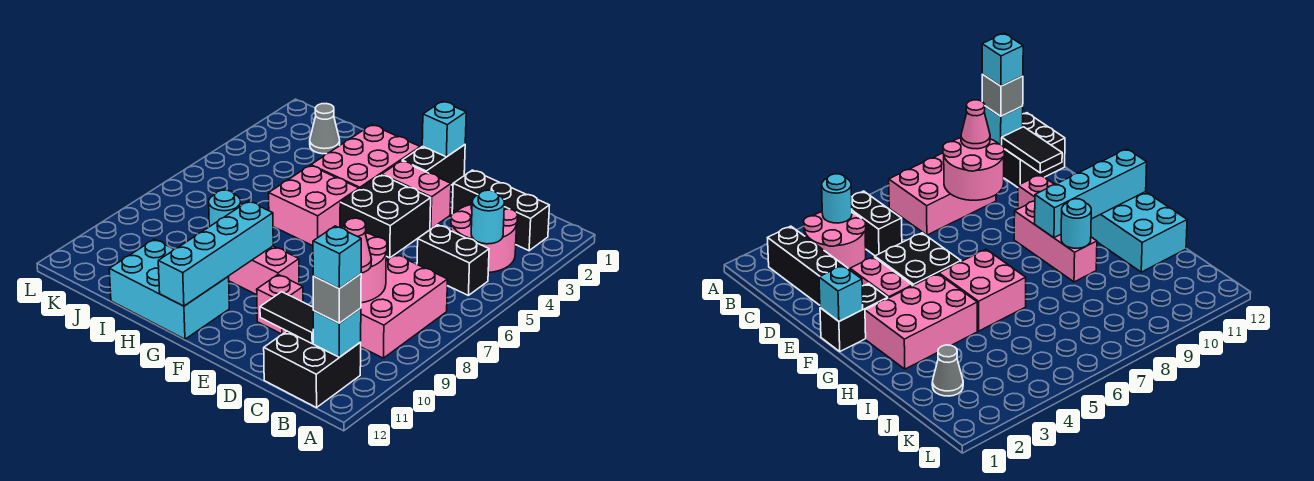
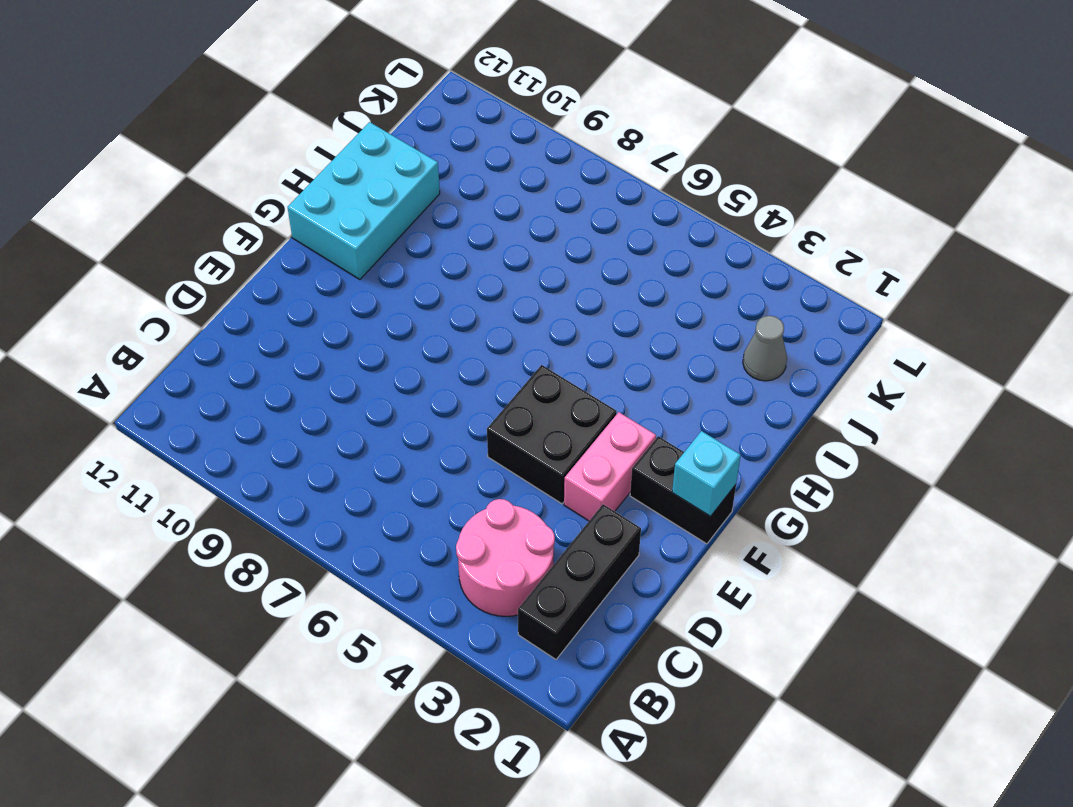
none -> black brick B5:C5 level 1
none -> pink brick B7:C9 level 1
none -> black brick B11:C12 level 1

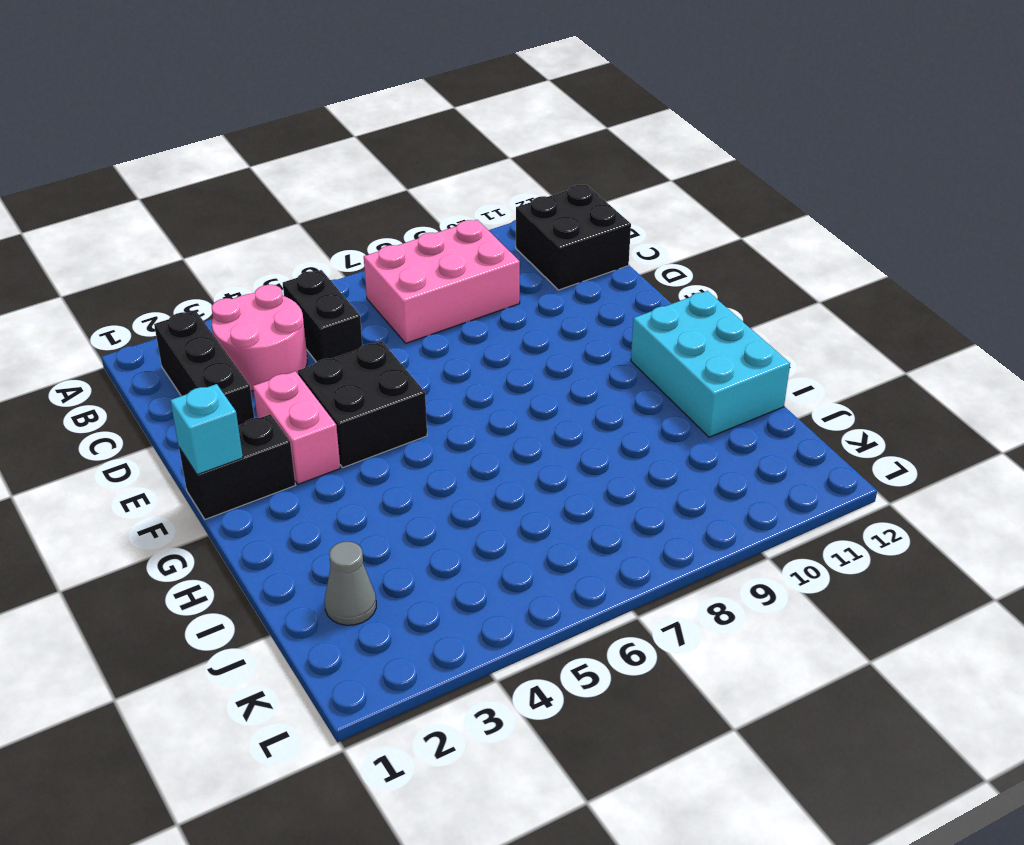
none -> pink brick E10 level 1
none -> pink brick F9:H9 level 1
none -> pink brick G2:H4 level 1

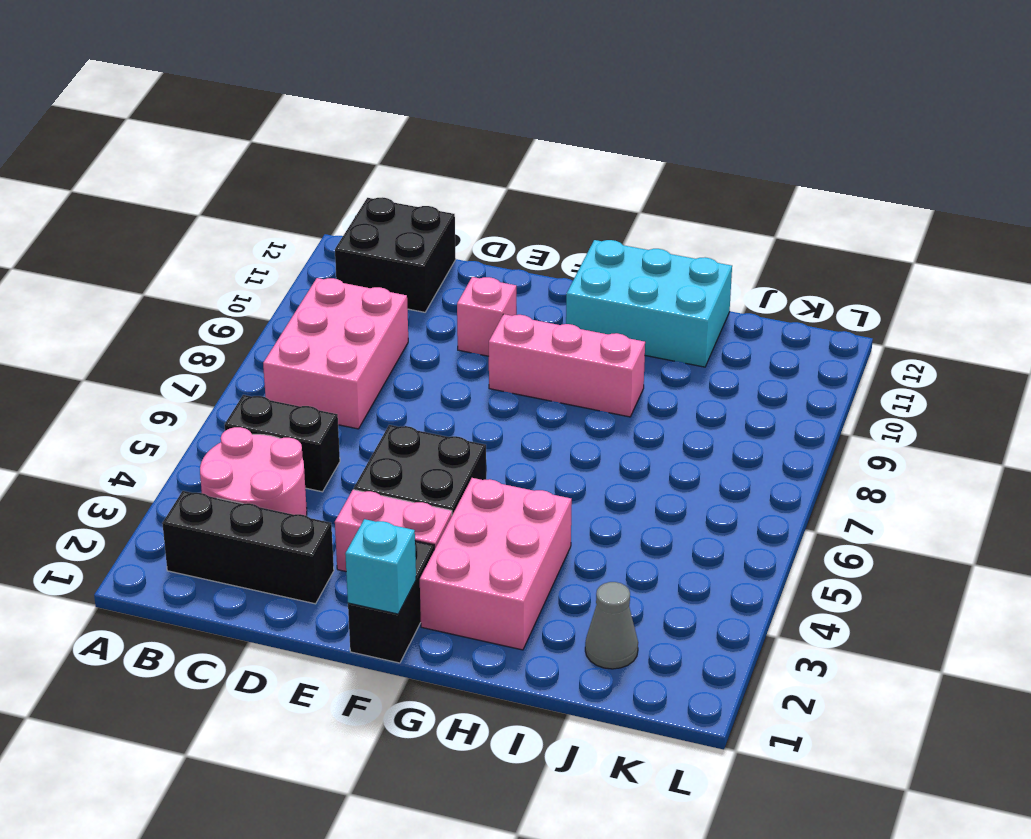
none -> pink brick G5:H6 level 1
none -> cyan round brick B4 level 2
none -> cyan brick B11 level 2

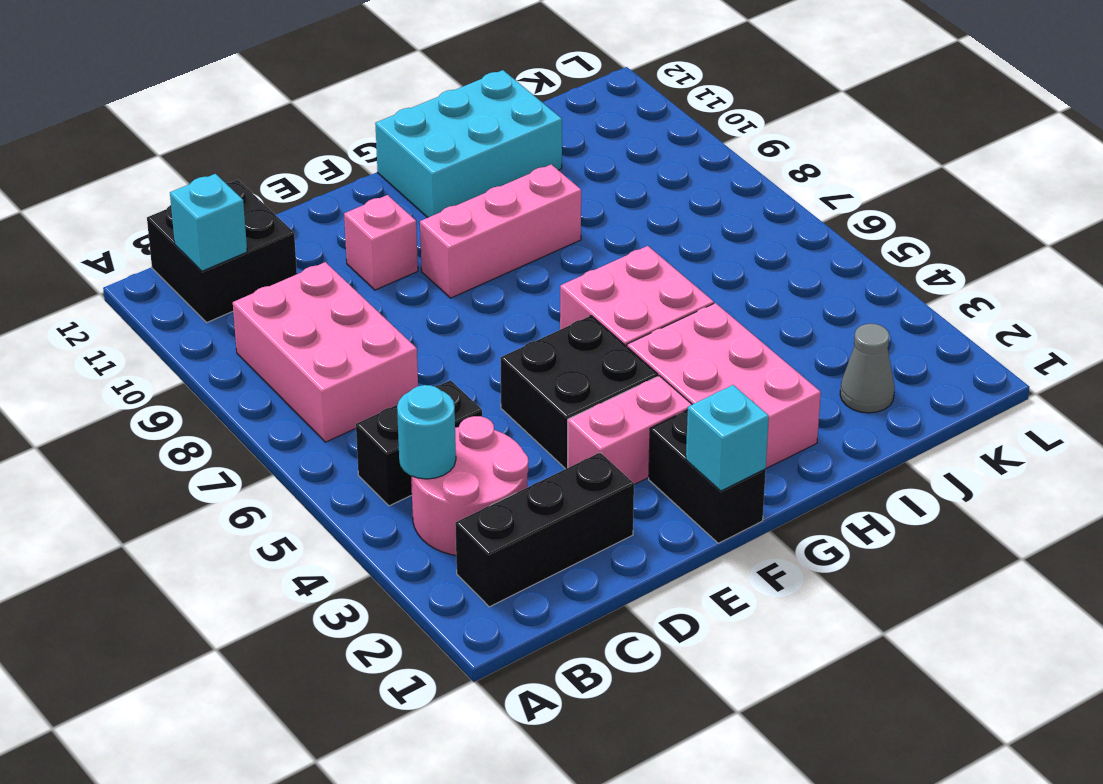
none -> pink round brick C8:D9 level 2
none -> black tile C11:D11 level 2
none -> cyan brick G9:G12 level 2

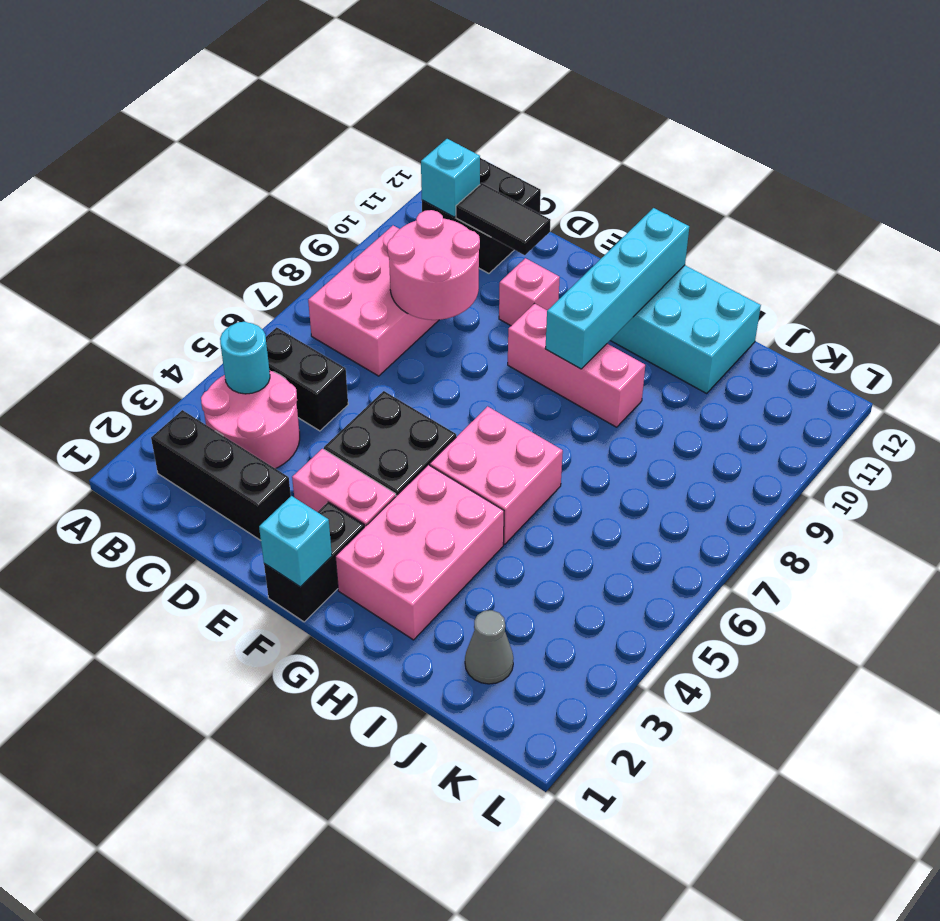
none -> cyan round brick H9 level 2
none -> grey brick B11 level 3
none -> pink cone C9 level 3

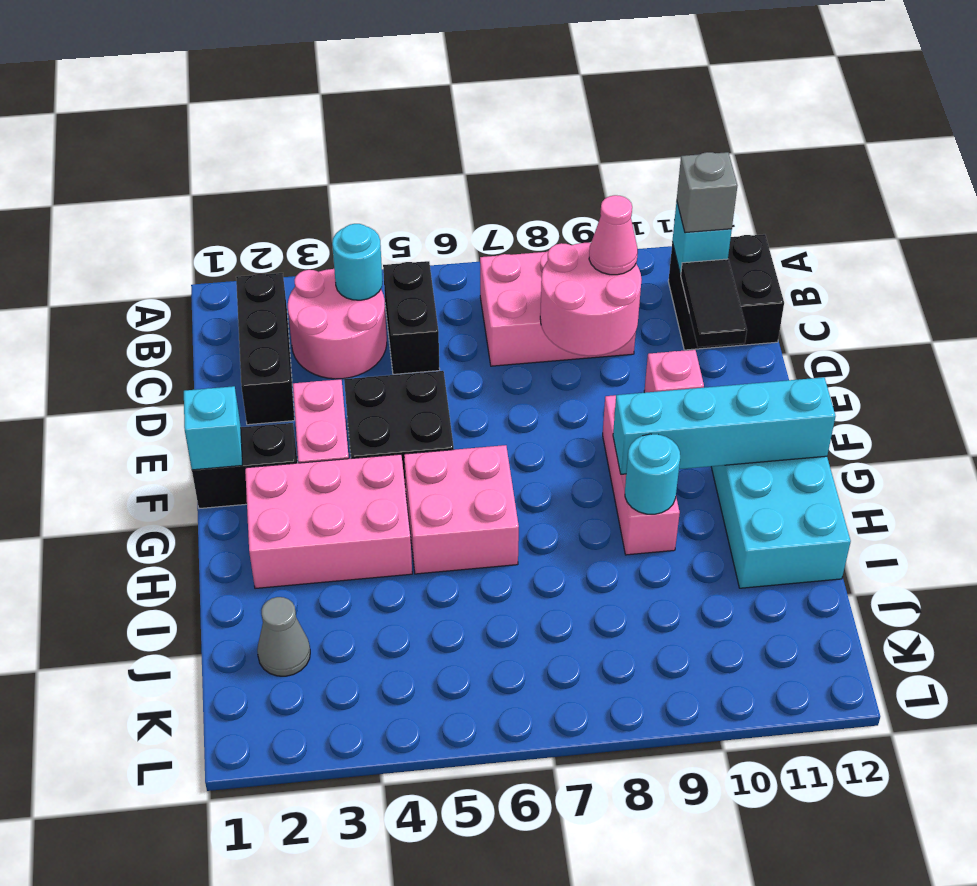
none -> cyan brick B11 level 4

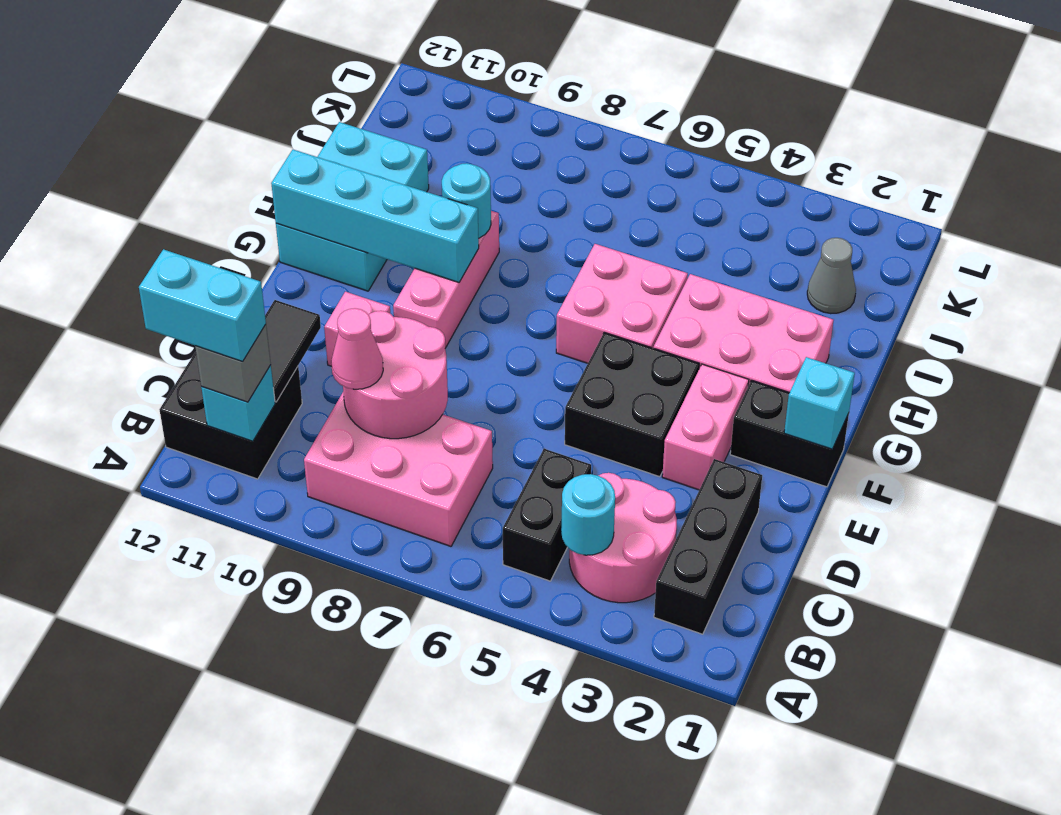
cyan brick B11:B12 level 4 -> cyan brick B11 level 4

